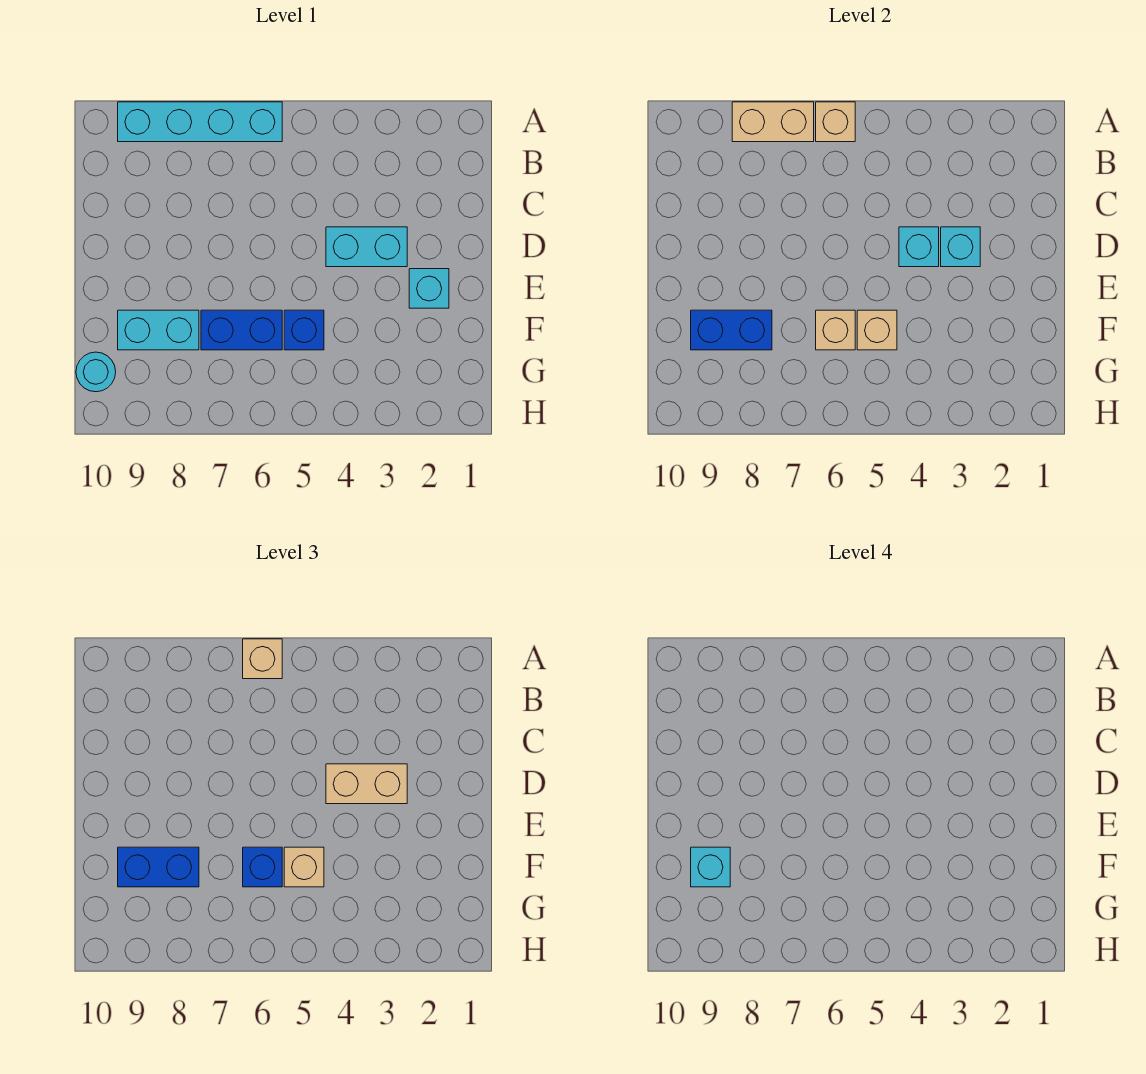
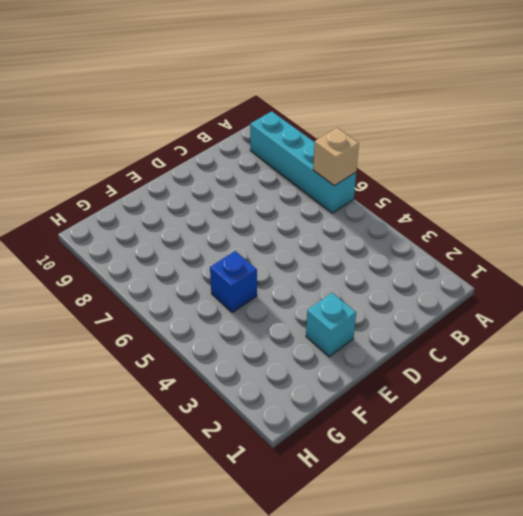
none -> cyan brick D3:D4 level 1
none -> blue brick F6:F7 level 1
none -> cyan brick F8:F9 level 1

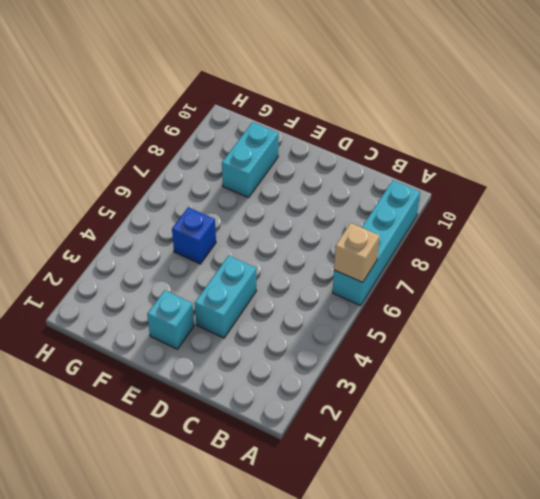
none -> blue brick F6:F7 level 1
none -> cyan round brick G10 level 1
none -> tan brick A7:A8 level 2

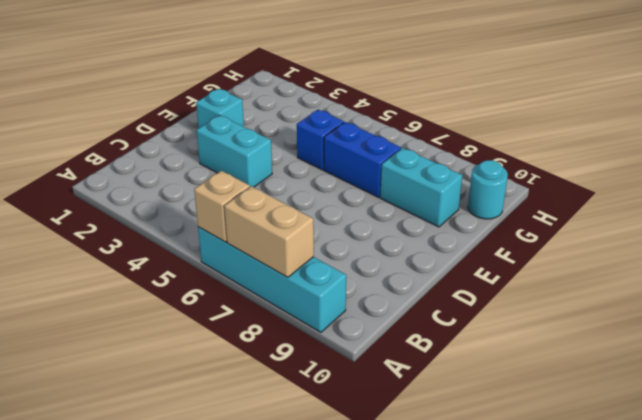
none -> cyan brick D3 level 2
none -> cyan brick D4 level 2
none -> tan brick F5 level 2

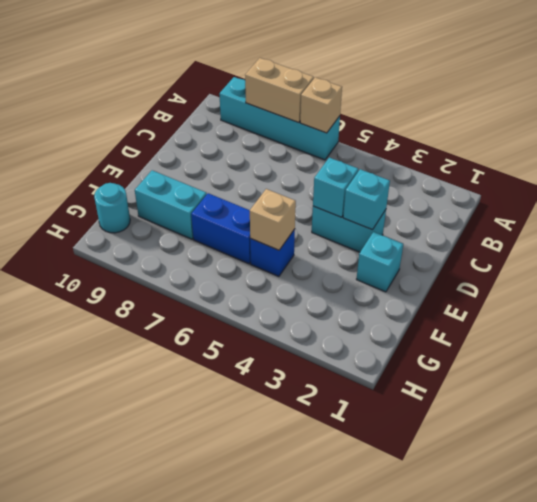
none -> tan brick F6 level 2
none -> blue brick F8:F9 level 2
none -> tan brick A6 level 3

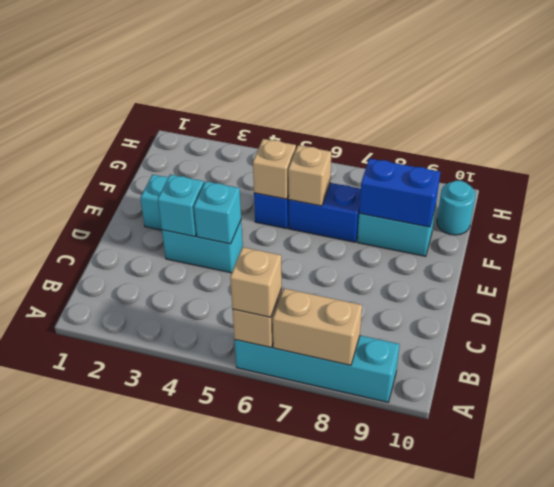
none -> tan brick D3:D4 level 3
none -> tan brick F5 level 3
none -> blue brick F6 level 3

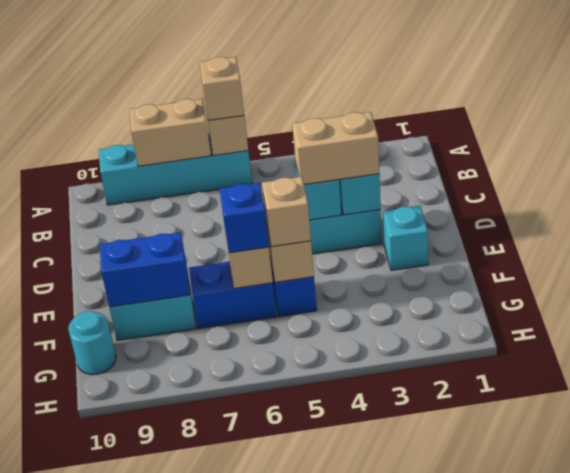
none -> blue brick F8:F9 level 3
none -> cyan brick F9 level 4

